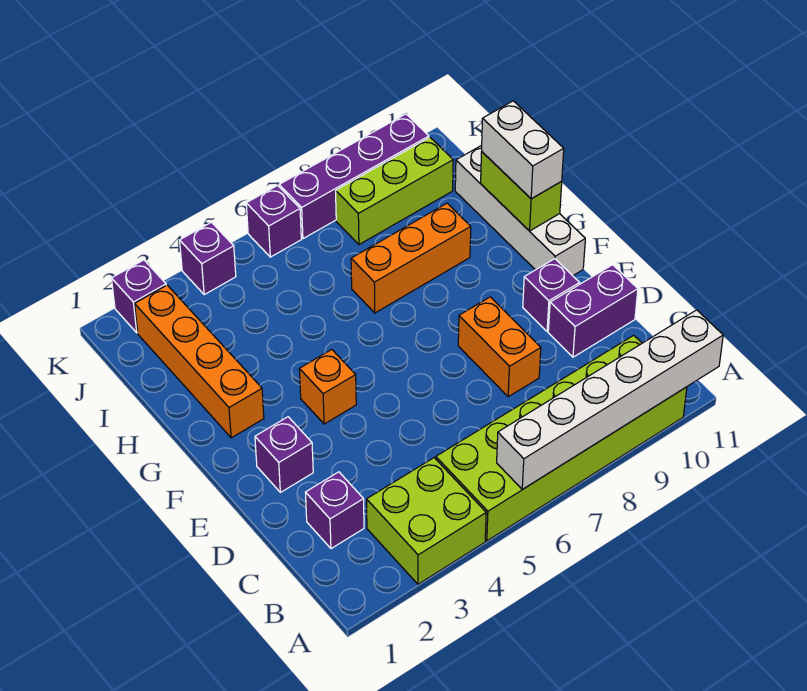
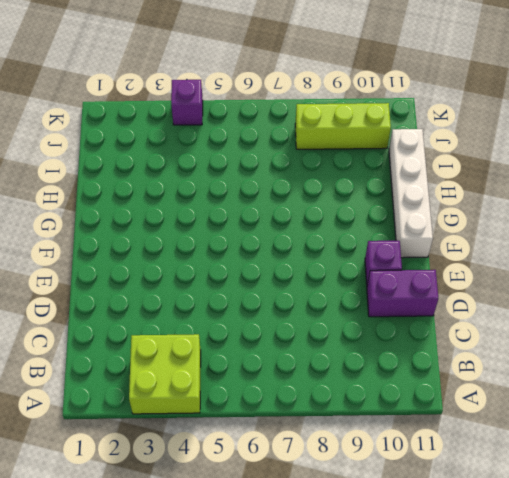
none -> lime brick A5:B10 level 1
none -> purple brick C2 level 1
none -> orange brick D8:E8 level 1

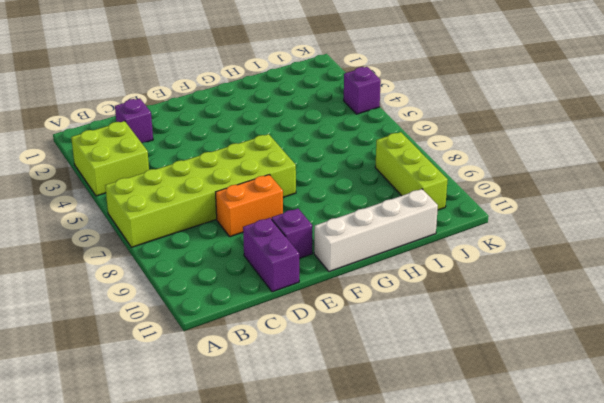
lime brick A6:F7 level 1 -> lime brick A5:B10 level 1
none -> purple brick E2 level 1
none -> orange brick F4 level 1
none -> orange brick G2:J2 level 1

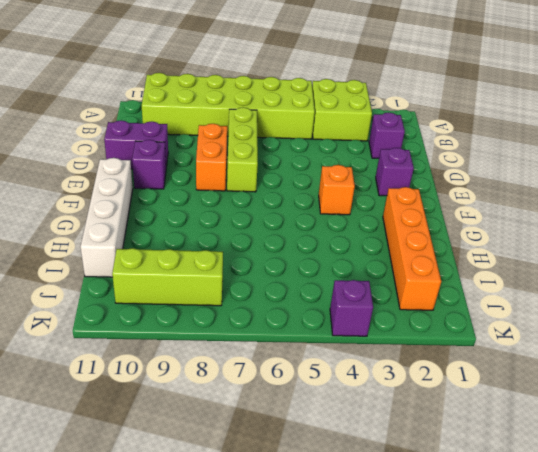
lime brick C7:E7 level 1 -> none
none -> orange brick H7:H9 level 1
none -> purple brick K2 level 1
none -> purple brick K6 level 1

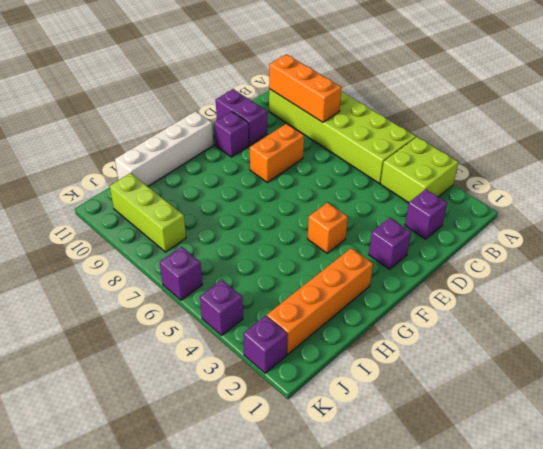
orange brick B8:B10 level 2 -> orange brick H7:H9 level 1
none -> purple brick K7:K10 level 1
none -> white brick A6:A11 level 2
none -> lime brick G11:H11 level 2

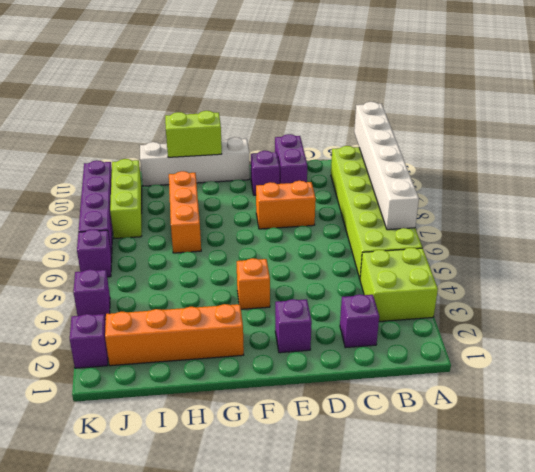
none -> white brick G11:H11 level 3

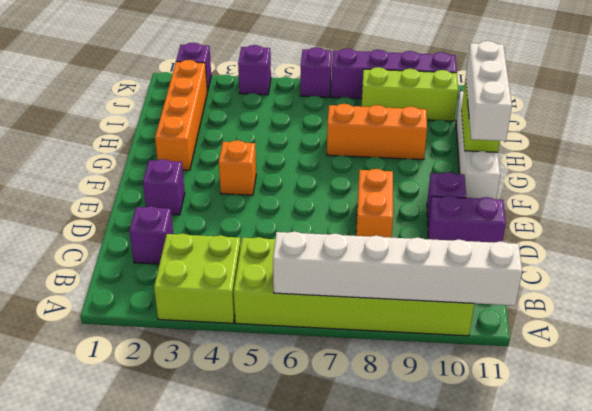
white brick F11:H11 level 3 -> white brick G11:H11 level 3

